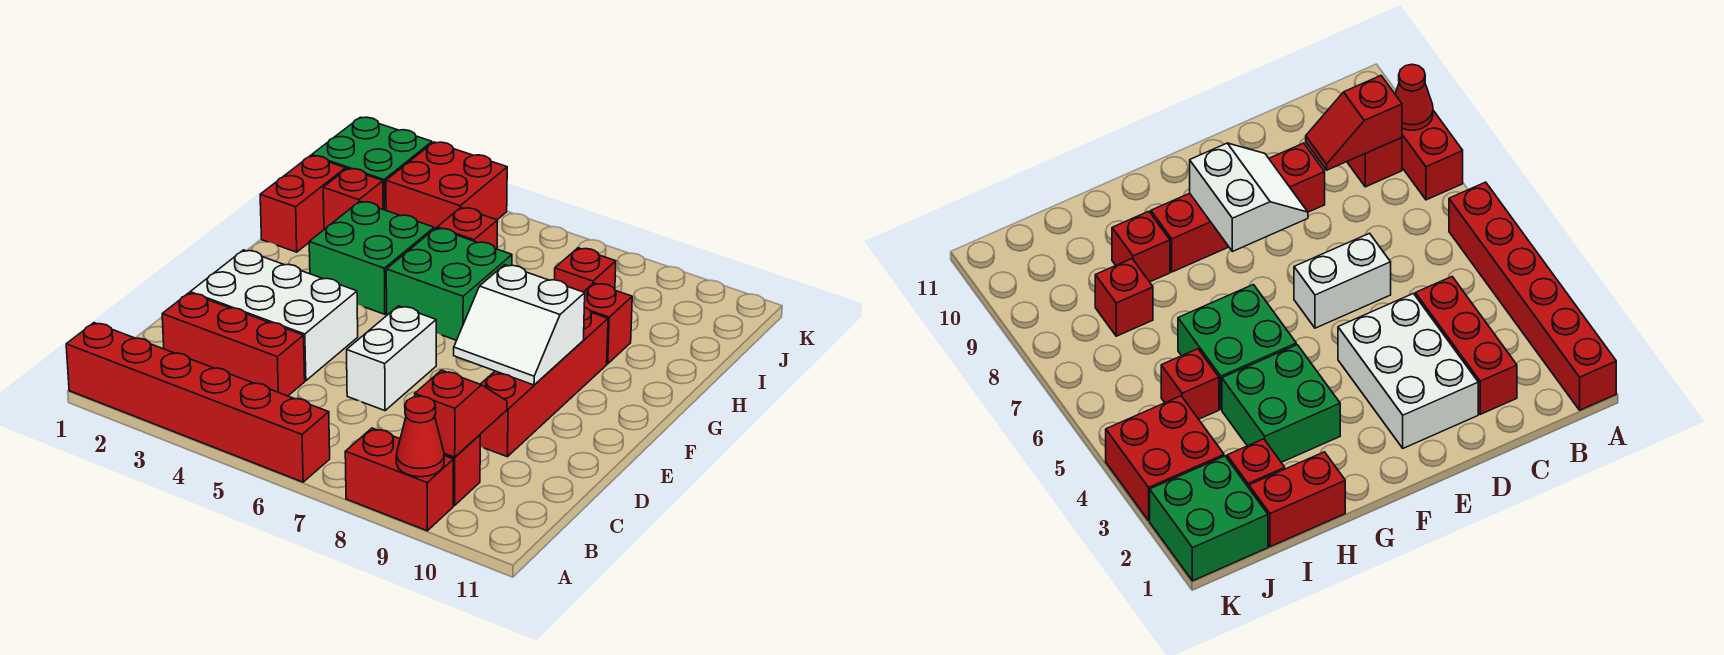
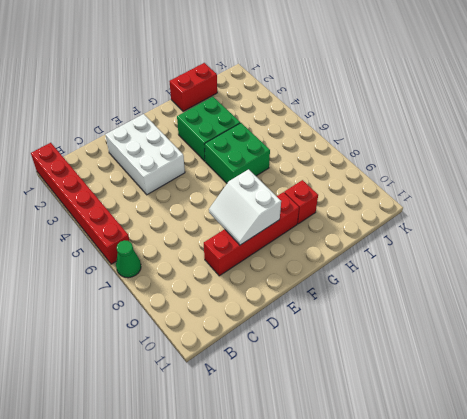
green cone A7 level 1 -> none
none -> red brick A8:A9 level 1
none -> red brick B9 level 1
none -> red brick C2:C4 level 1

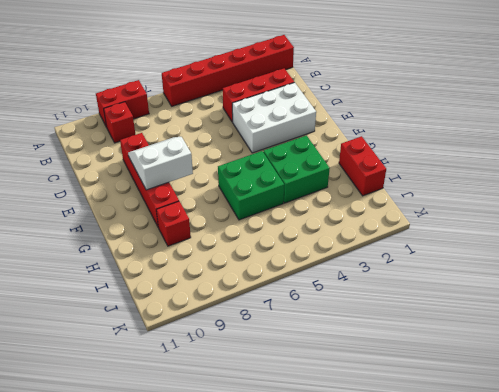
none -> white brick D6:E6 level 1
none -> red brick I2 level 1
none -> red brick I5 level 1

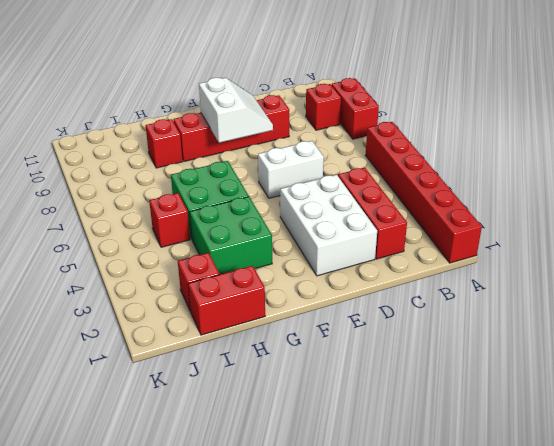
none -> red brick I8 level 1
none -> green brick J1:K2 level 1
none -> red brick J3:K4 level 1

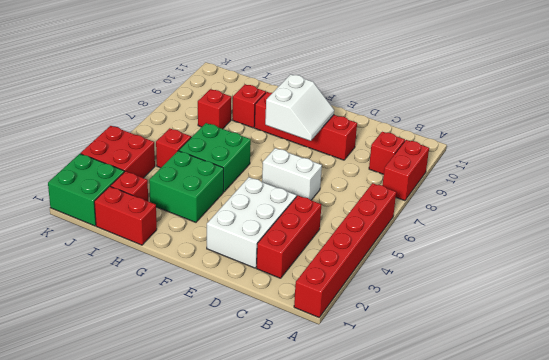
none -> red cone A9 level 2
none -> red slope B9:C9 level 2 top B

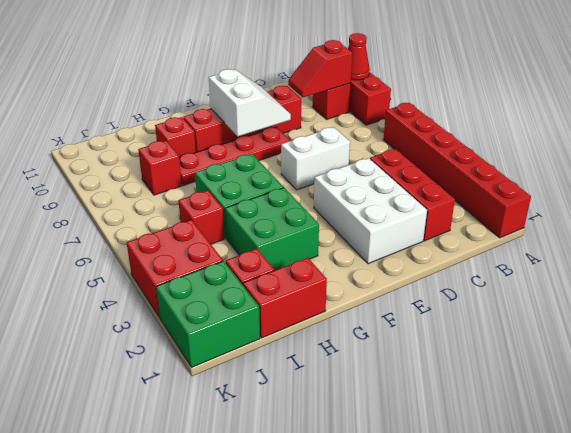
red plate E8:H8 level 1 -> none

